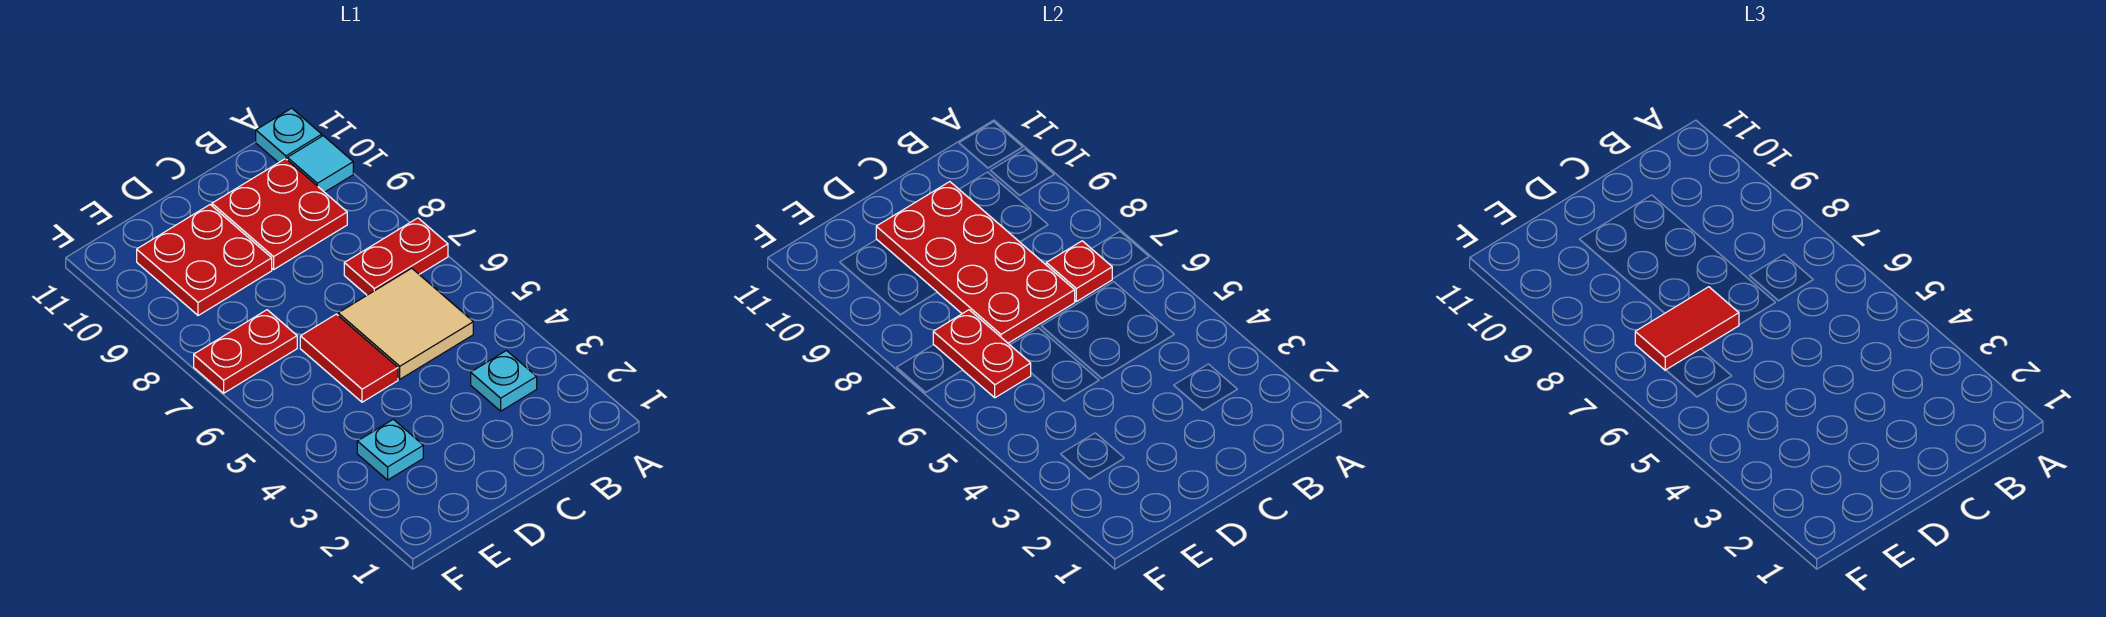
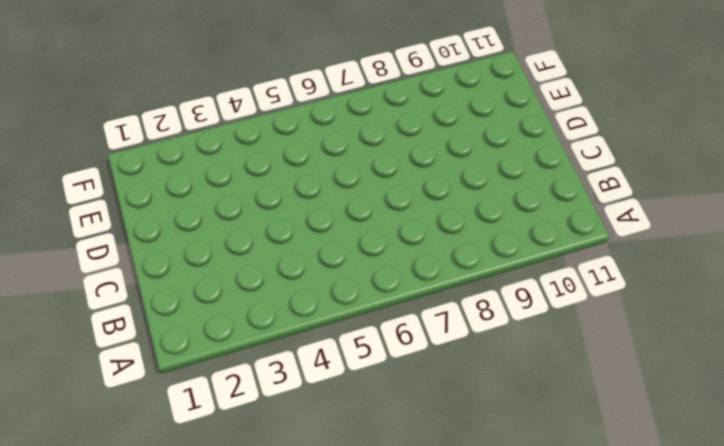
none -> red plate A7:B7 level 1
none -> cyan tile A10 level 1
none -> cyan plate A11 level 1

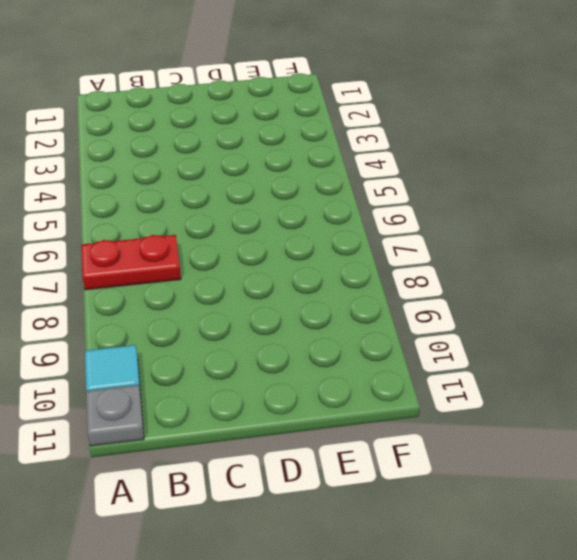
grey plate A11 level 1 -> cyan plate A11 level 1
none -> cyan plate B3 level 1
none -> tan tile B5:C6 level 1
none -> red plate B9:C10 level 1

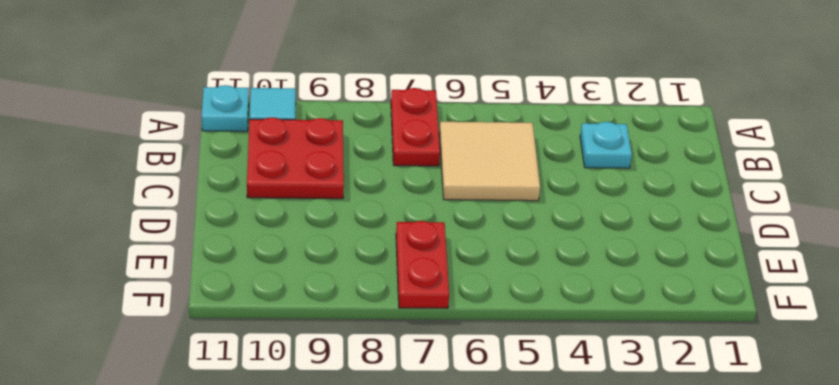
none -> red tile D5:D6 level 1
none -> red plate D9:E10 level 1
none -> cyan plate E3 level 1

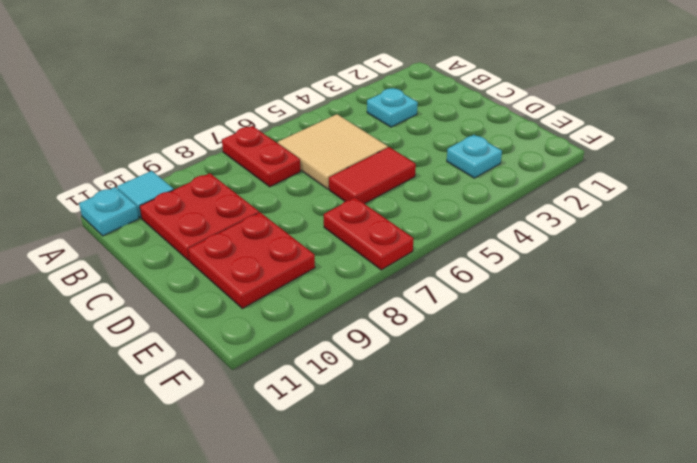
none -> red plate B7 level 2
none -> red plate C7:D10 level 2
none -> red plate E6:E7 level 2

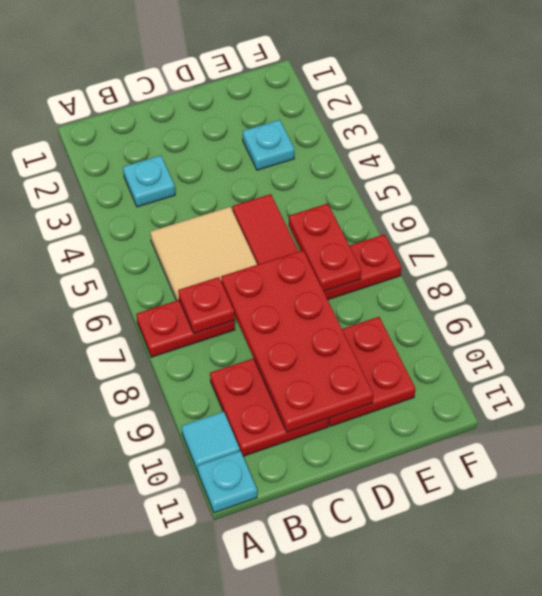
none -> red tile D7:E7 level 3

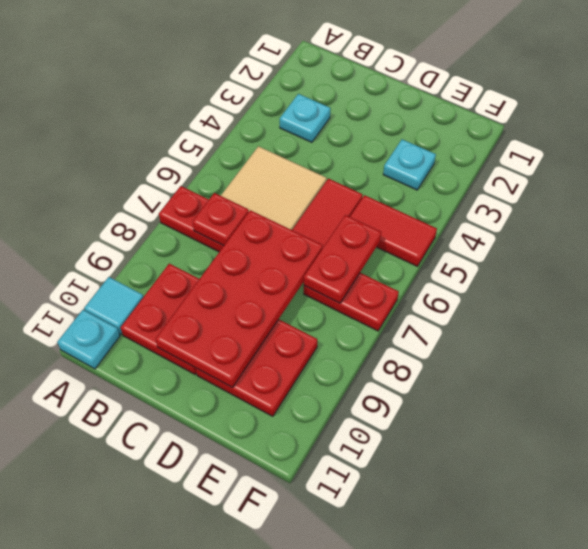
red tile E5:F5 level 1 -> red tile D7:E7 level 3

